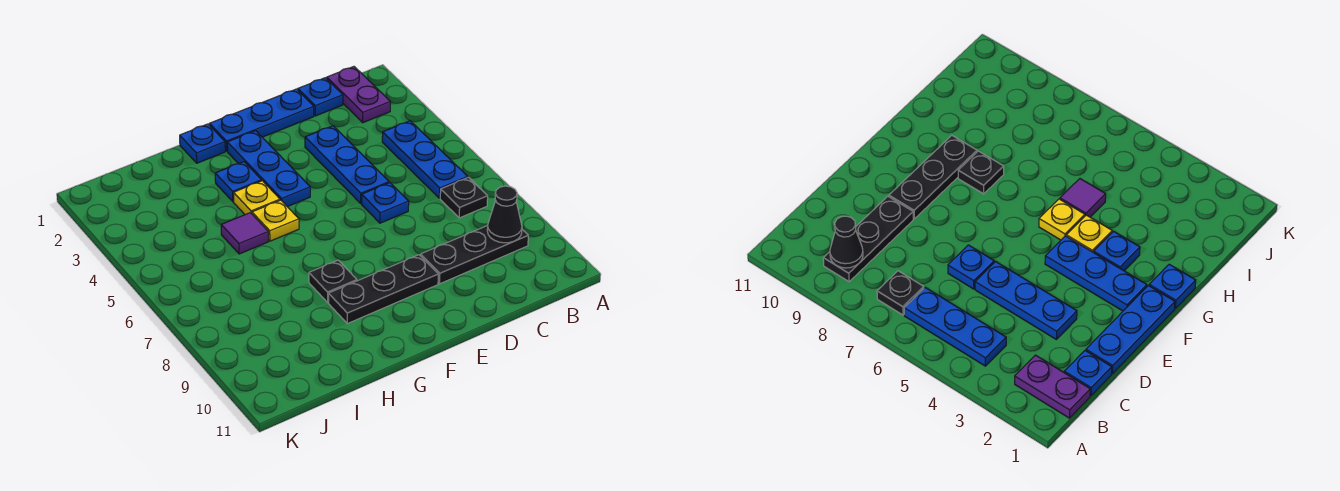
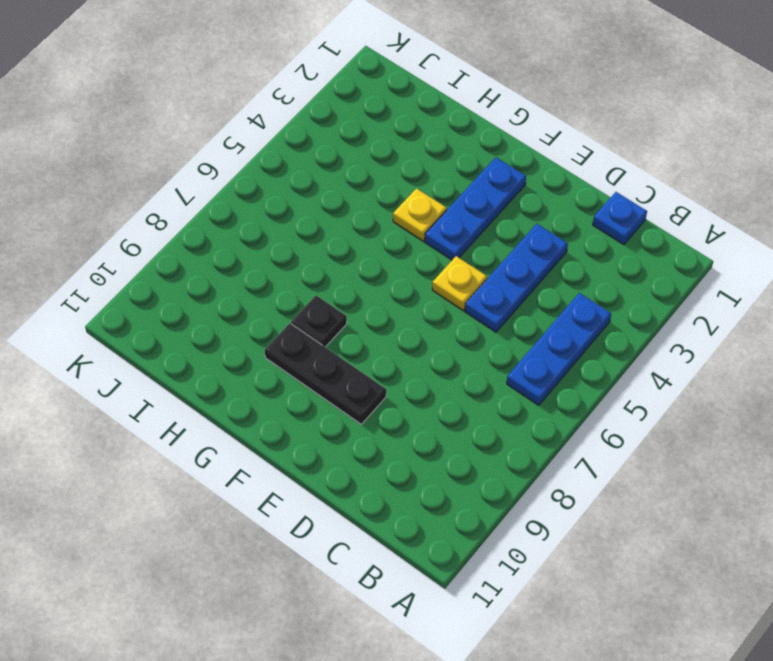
yellow plate E5 level 1 -> yellow plate G5 level 1
none -> purple plate B1:B2 level 1
none -> black plate B7 level 1
none -> black plate B9:D9 level 1

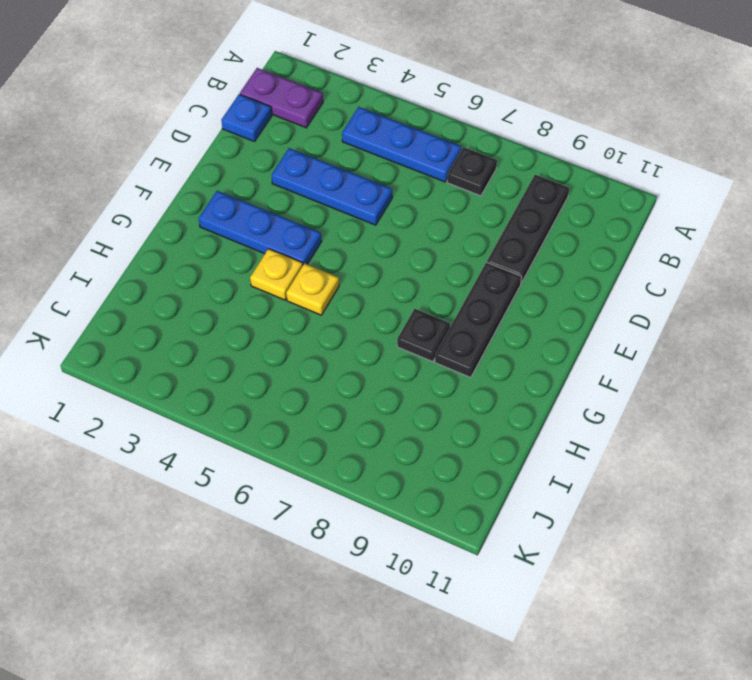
none -> blue plate D1:F1 level 1
none -> blue plate D6 level 1
none -> blue plate G1 level 1

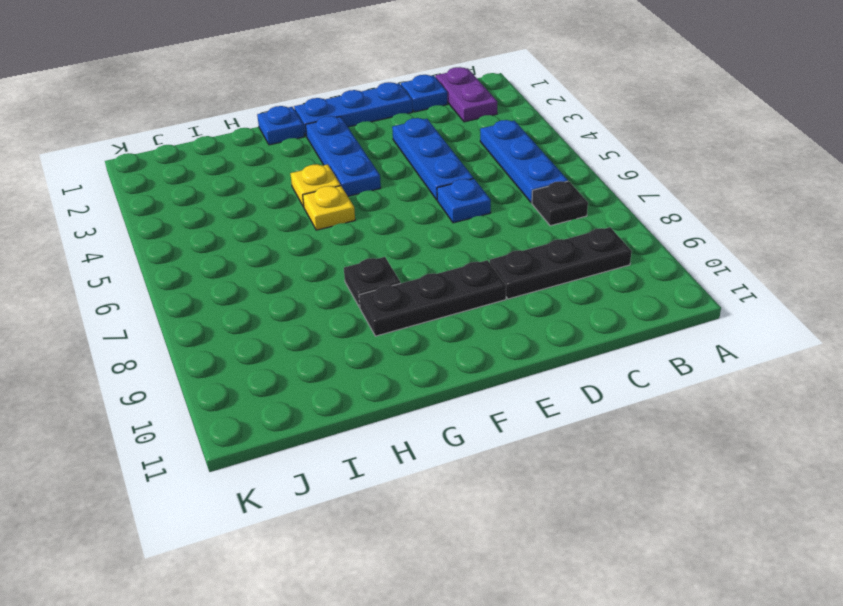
none -> blue plate G3 level 1
none -> purple tile H5 level 1
none -> black cone B9 level 2

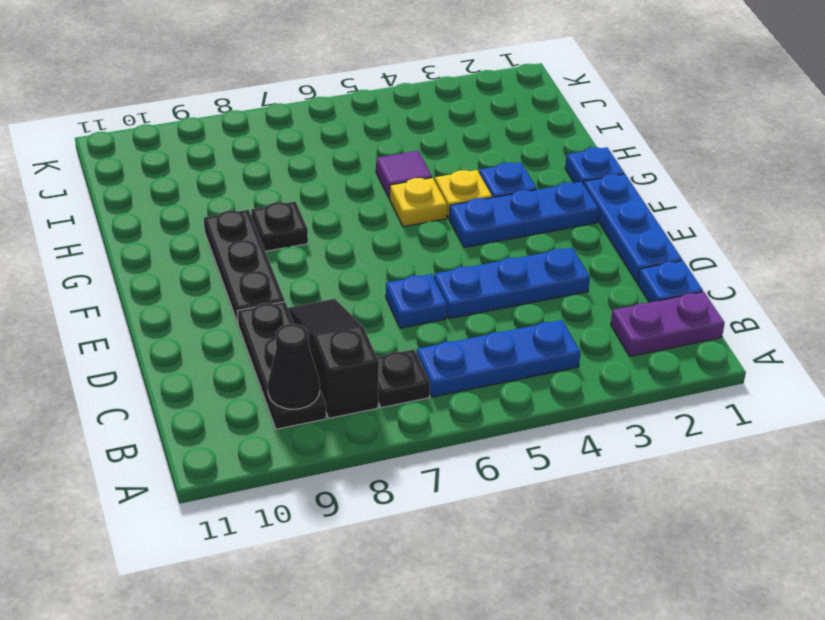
black slope B8:D8 level 1 top B -> none

